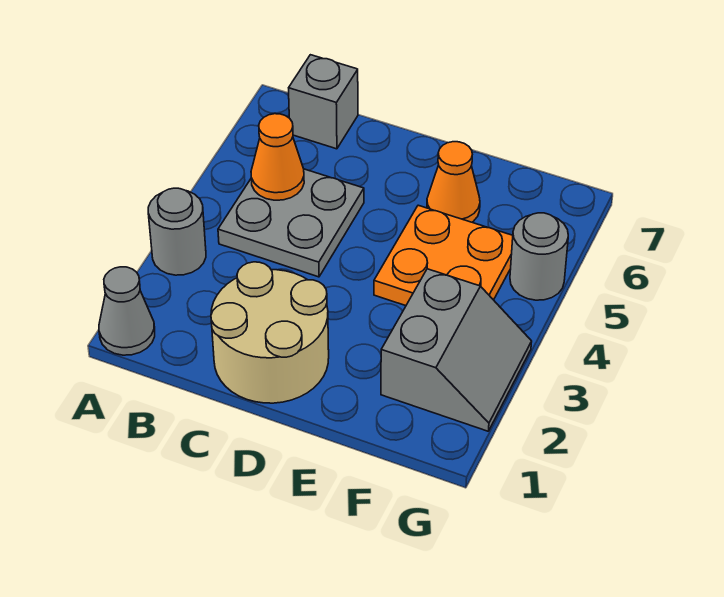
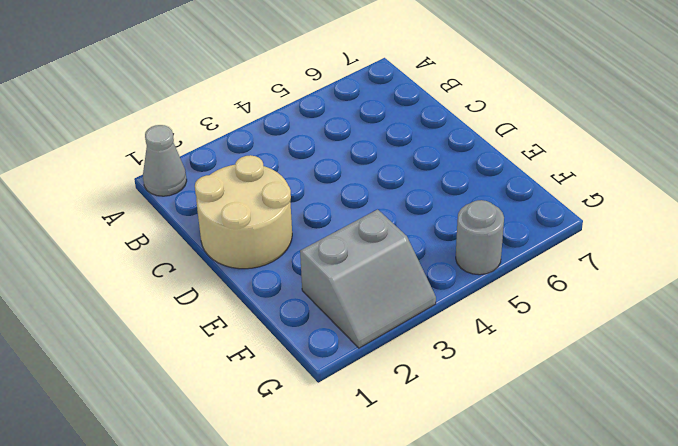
none -> grey round brick A3 level 1
none -> grey plate B4:C5 level 1

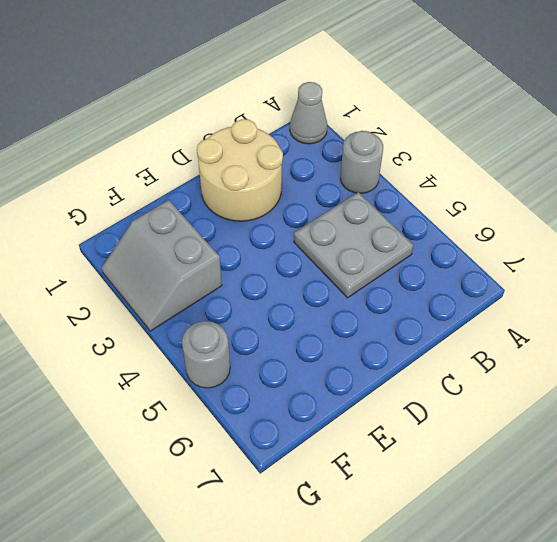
none -> grey brick B7 level 1
none -> orange plate E4:F5 level 1

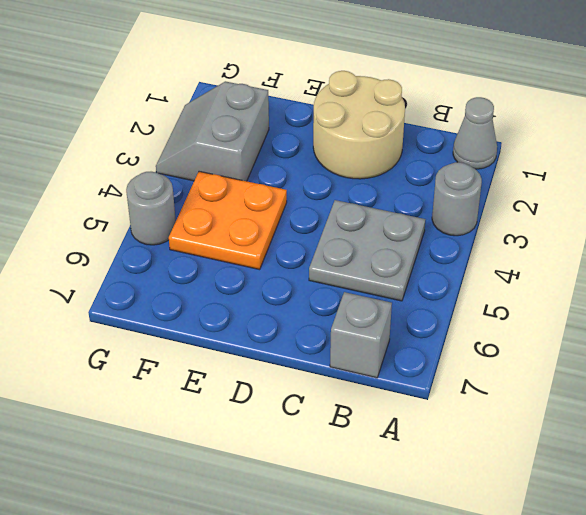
none -> orange cone E6 level 1
none -> orange cone B5 level 2

